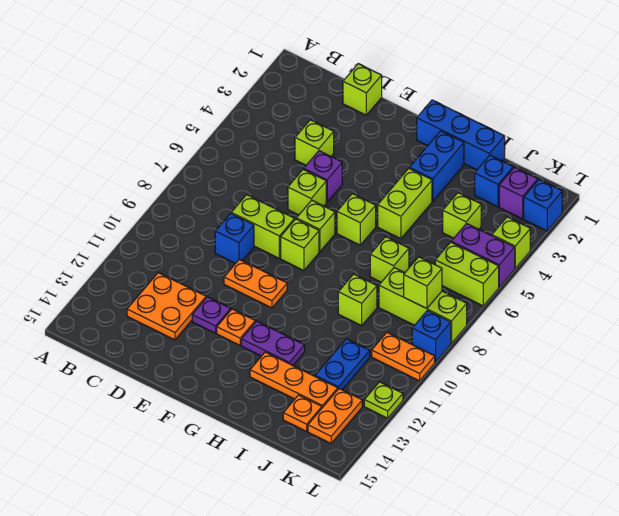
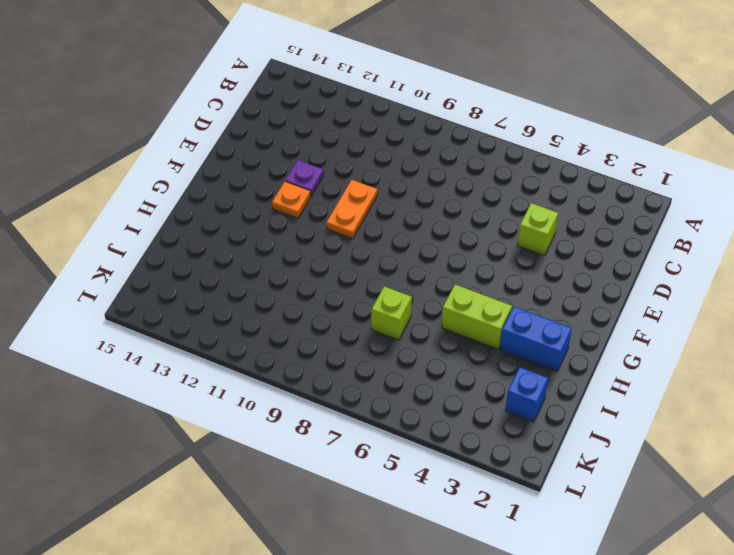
none -> orange plate C12:D13 level 1
none -> lime brick D1 level 1
none -> lime brick D8:E8 level 1
none -> blue brick D9 level 1

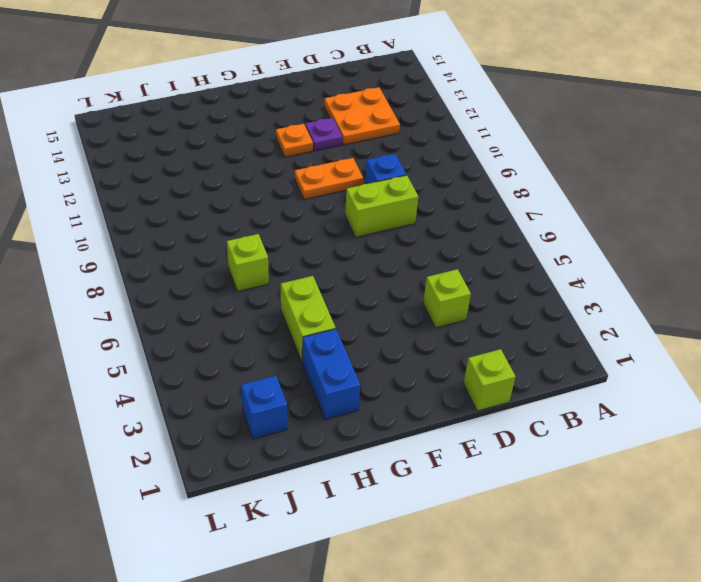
none -> purple brick E5 level 1
none -> lime brick E6 level 1
none -> lime brick F7 level 1
none -> lime brick F8 level 1

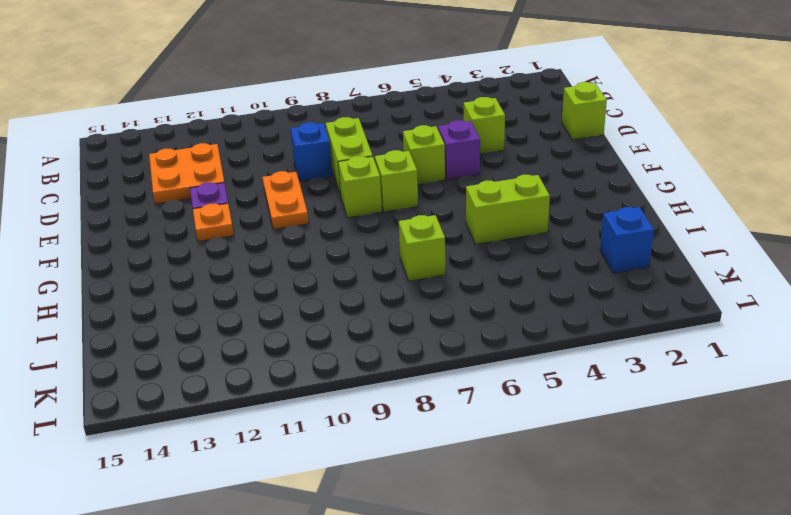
none -> blue brick G1:I1 level 1
none -> lime brick G6 level 1
none -> purple plate G12:H12 level 1
none -> blue brick H2:H3 level 1

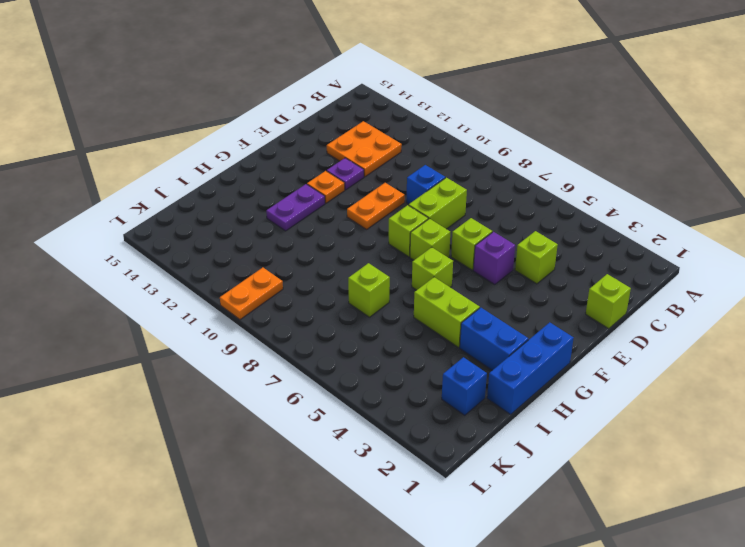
none -> orange plate H13:J13 level 1
none -> lime brick I9 level 1
none -> lime brick J4 level 1
none -> lime brick J8:L8 level 1

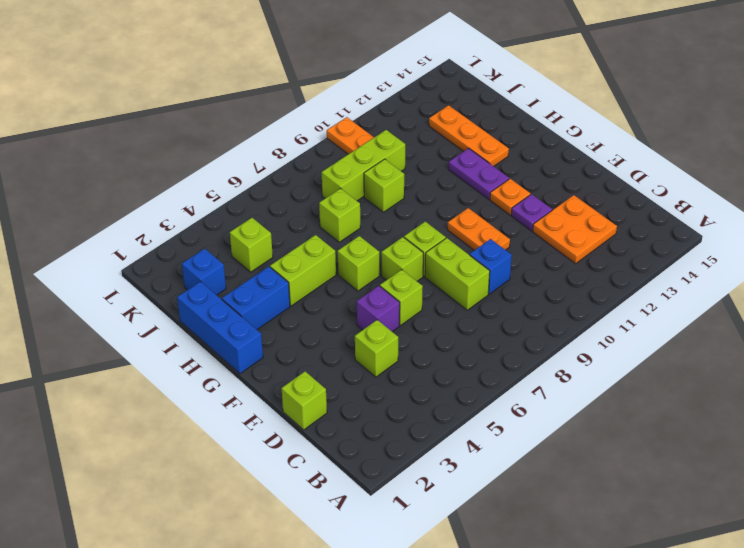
lime brick J8:J10 level 1 -> lime brick J8:L8 level 1
none -> blue plate J11:J12 level 1
none -> orange plate J14 level 1
none -> purple brick K2 level 1
none -> purple brick K5:L5 level 1

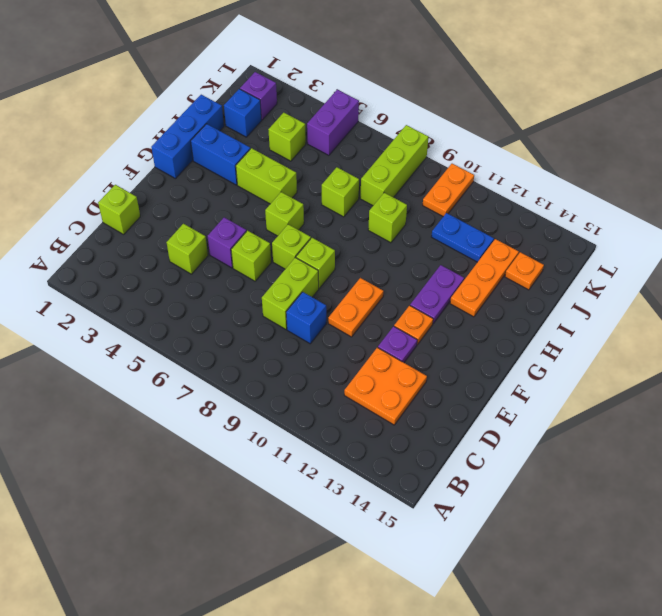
none -> lime brick K6:L6 level 1
none -> orange plate K13:K14 level 1
none -> blue brick L2 level 1
none -> lime brick L4 level 1

